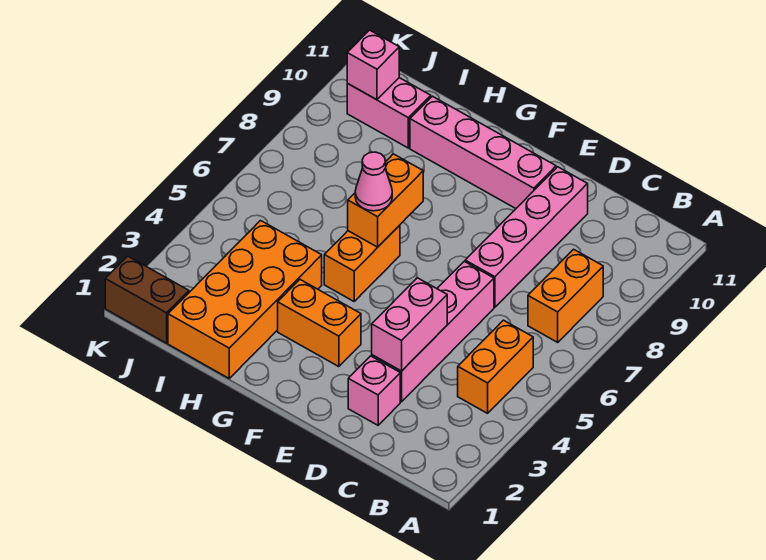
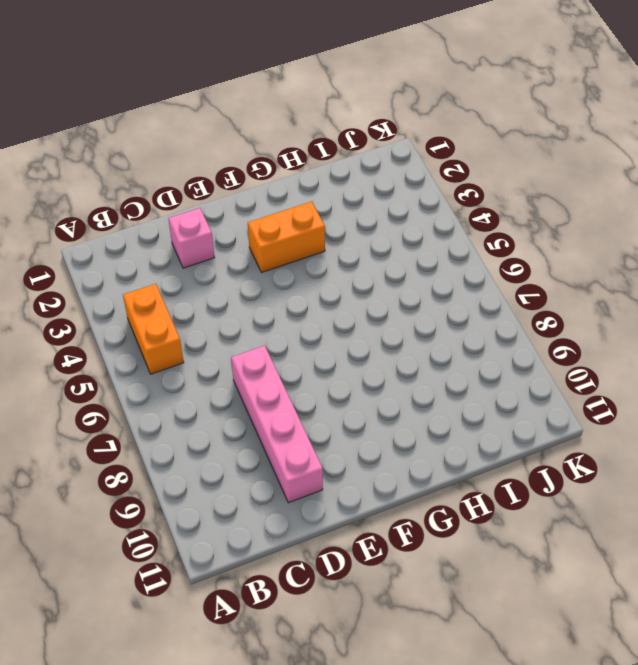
none -> orange brick B7:B8 level 1
none -> pink brick D3:D6 level 1
none -> pink brick E10:H10 level 1

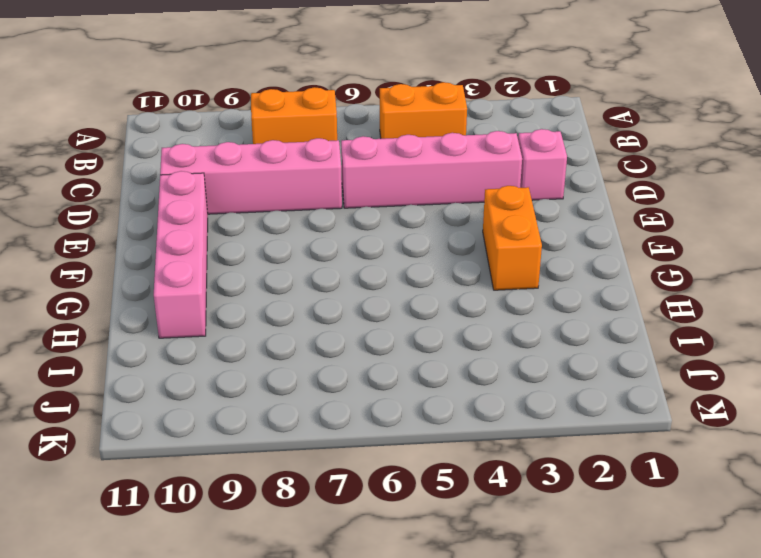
none -> orange brick G5:G6 level 1
none -> orange brick H1:I4 level 1
none -> pink brick I10:J10 level 1

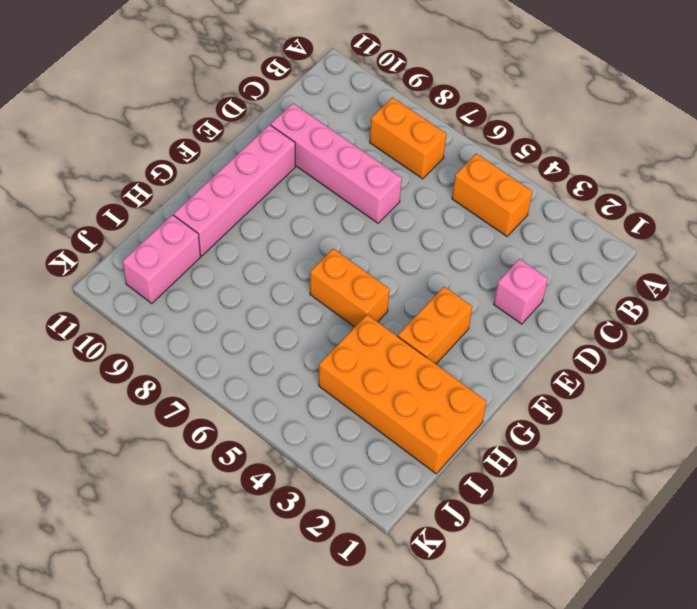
none -> pink brick D3:D6 level 1
none -> brown brick J1:K1 level 1
none -> pink brick D3:D4 level 2

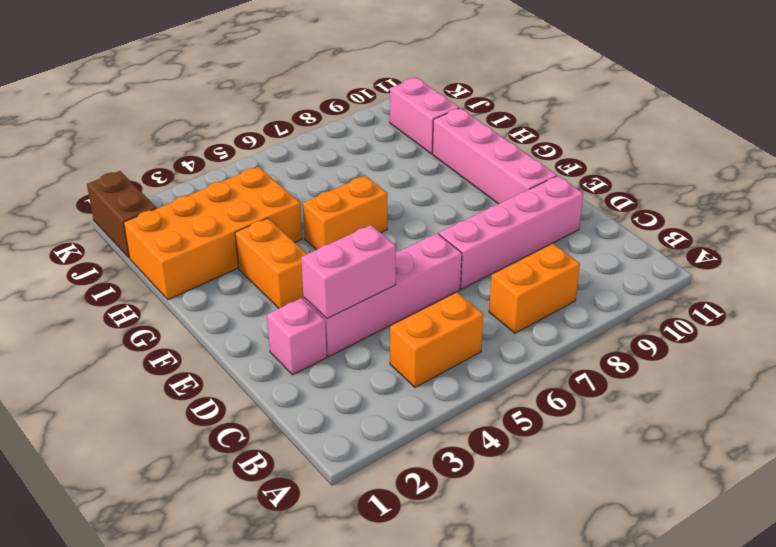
none -> orange brick G6:G7 level 2
none -> pink brick J10 level 2
none -> pink cone G6 level 3

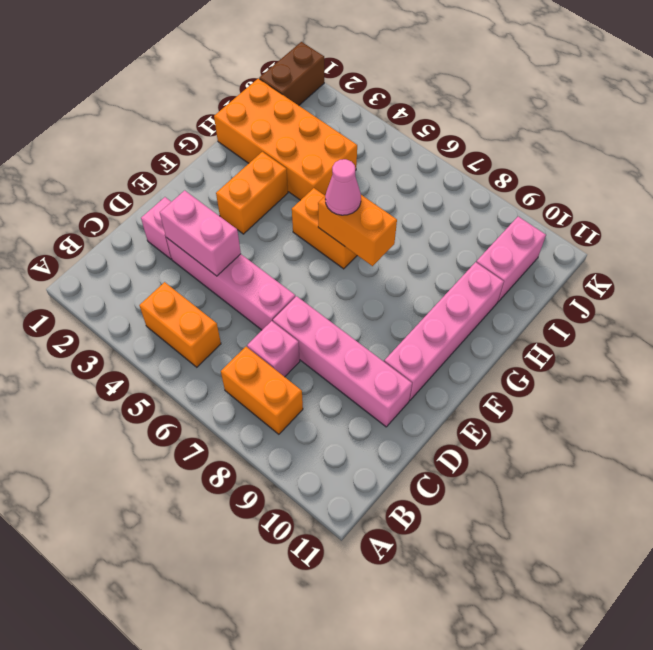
pink brick C7 level 1 -> pink brick J10 level 2

